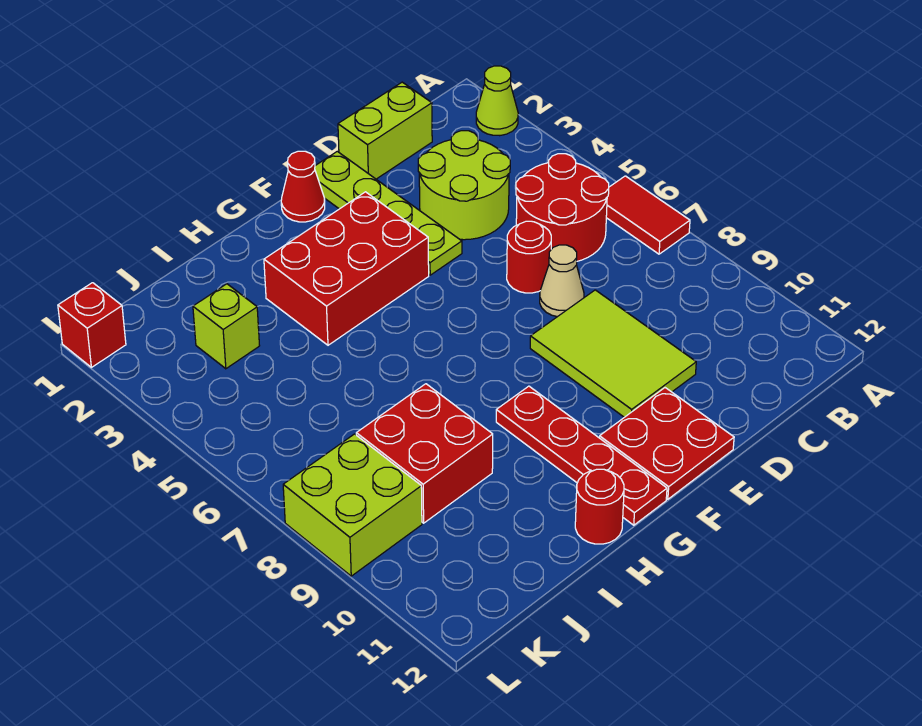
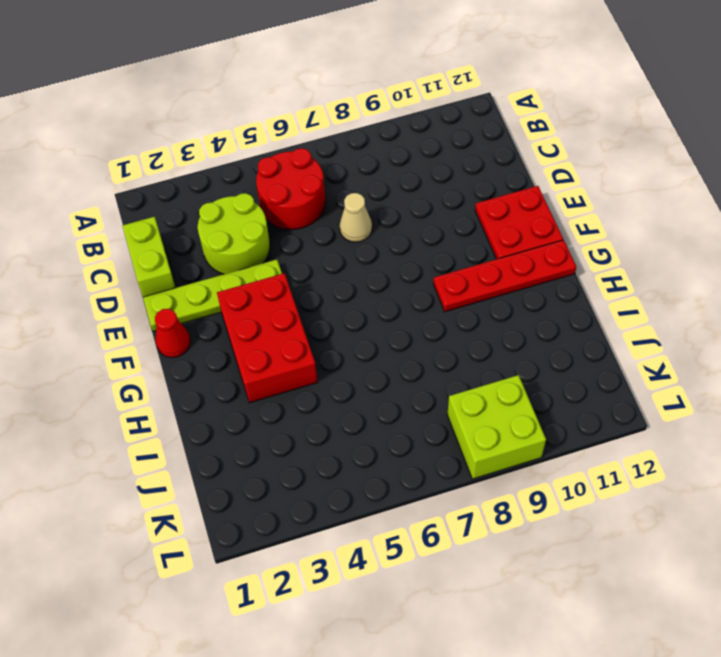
none -> lime cone A2 level 1
none -> red tile A6:A7 level 1
none -> red round brick D6 level 1

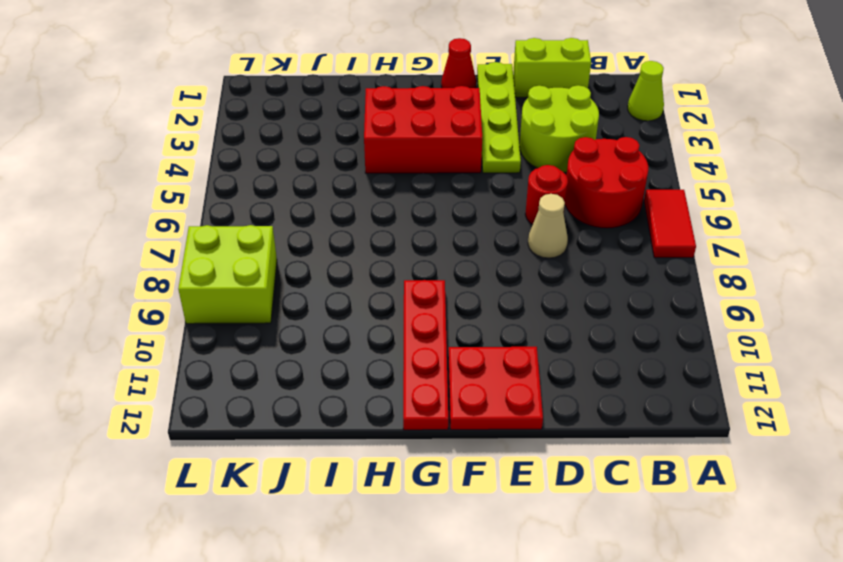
none -> lime tile D8:E10 level 1
none -> red round brick H12 level 1
none -> red brick I8:J9 level 1

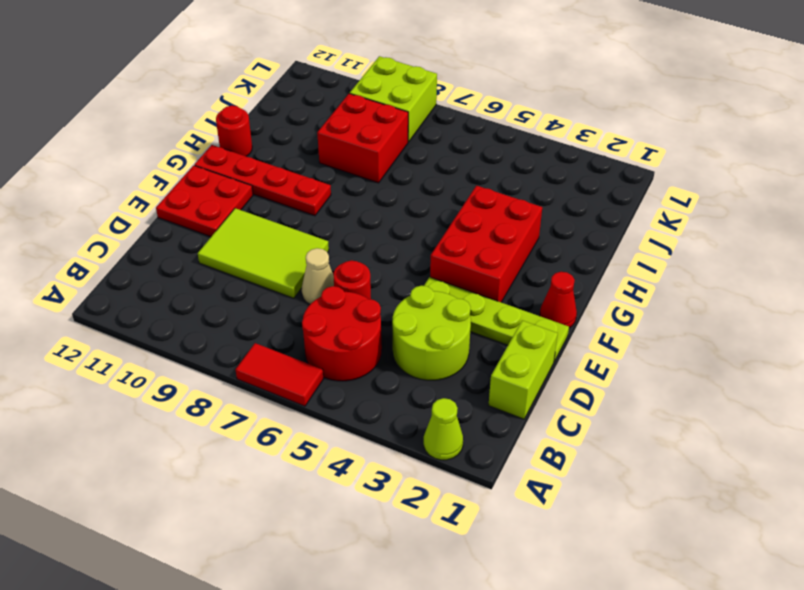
none -> lime brick J3 level 1
none -> red brick L1 level 1

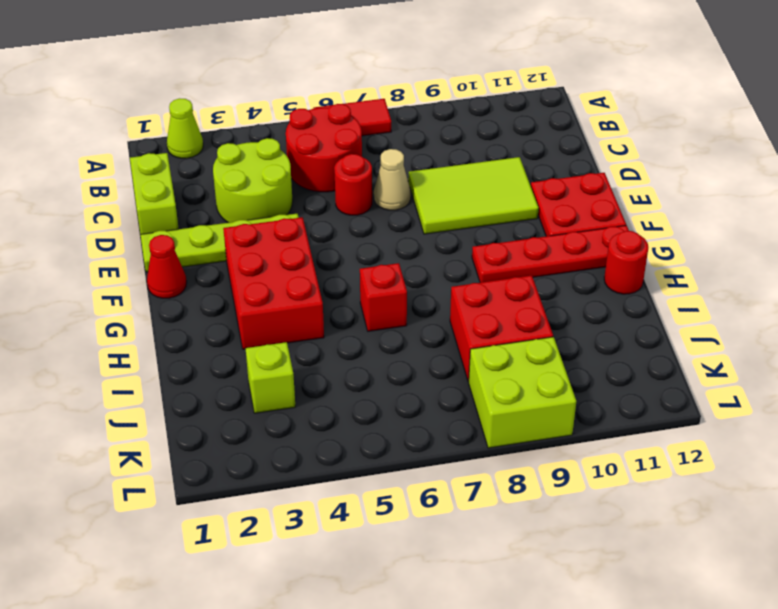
red brick H6 level 1 -> red brick L1 level 1

